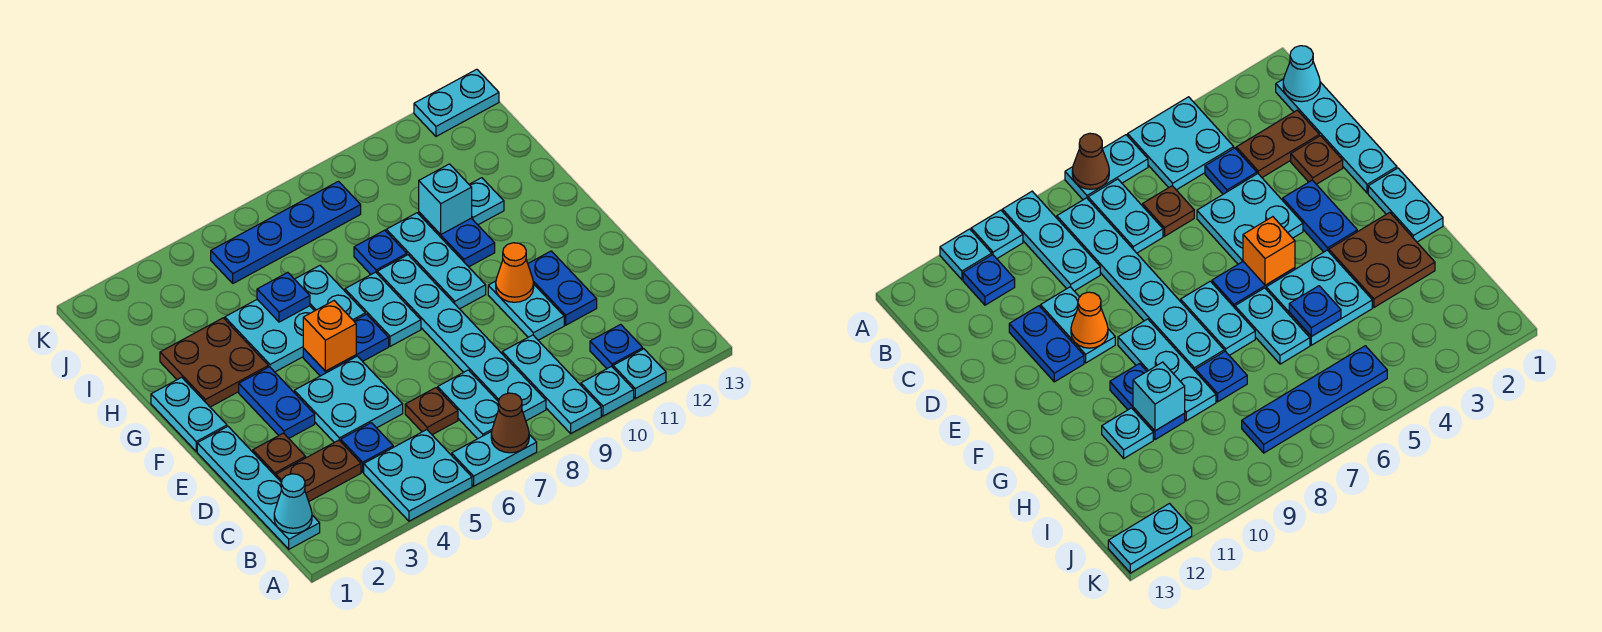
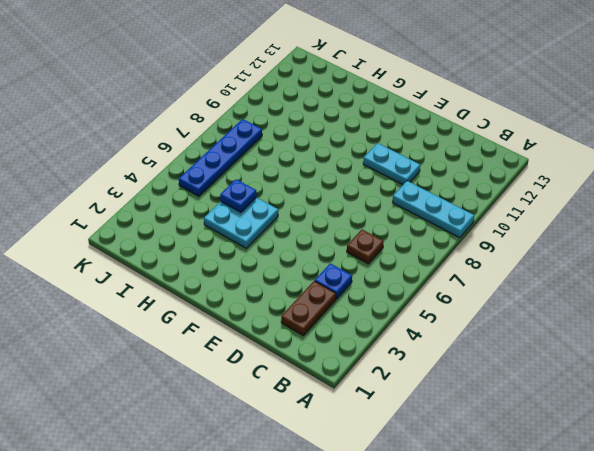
none -> cyan plate A4:B5 level 1
none -> cyan plate A6:A7 level 1
none -> cyan plate A10 level 1
none -> cyan plate A11 level 1

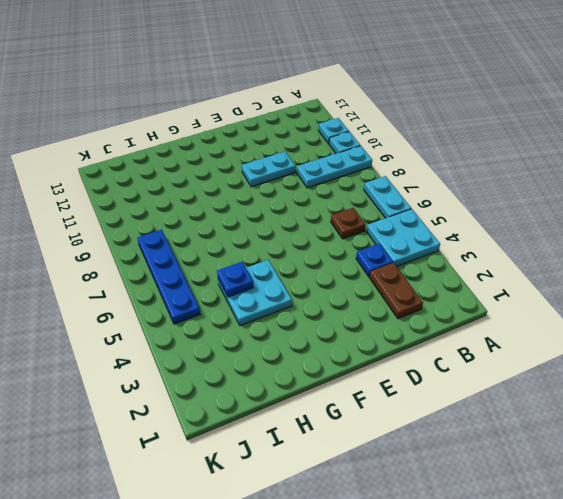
none -> cyan plate B1:E1 level 1
none -> cyan plate B7:C7 level 1
none -> cyan plate B8:G8 level 1
none -> blue plate B11 level 1

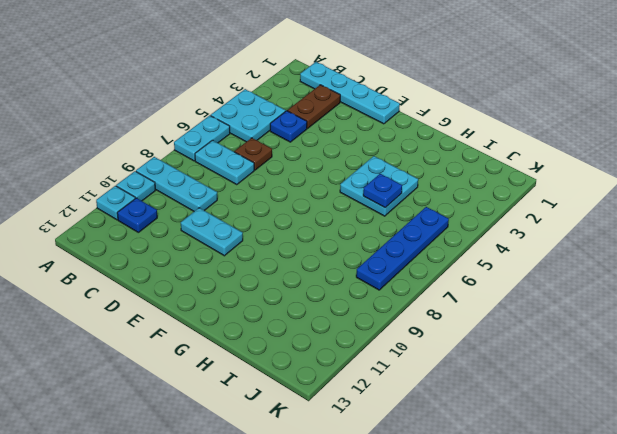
none -> cyan plate B8:G8 level 1
none -> brown plate D2 level 1
none -> cyan plate D4:E5 level 1
none -> blue plate D11:E11 level 1

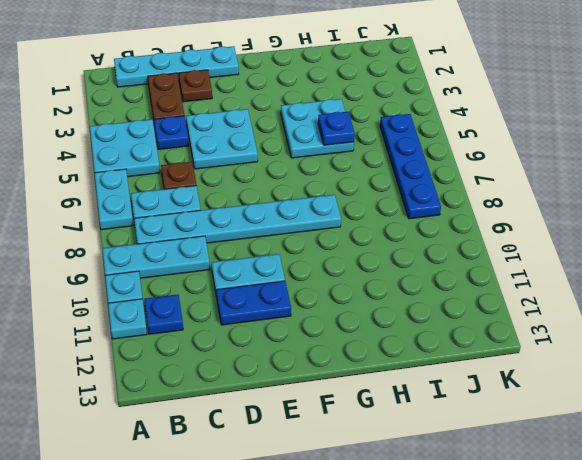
none -> blue plate E3:F3 level 1
none -> cyan plate F1:G1 level 1
none -> blue plate F5:F6 level 1
none -> cyan plate F7:G7 level 1

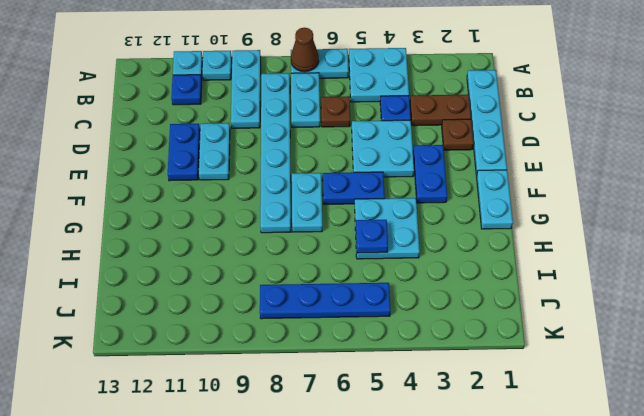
none -> cyan plate F9:H9 level 1
none -> brown plate G2:H3 level 1
none -> cyan plate G6:H6 level 1
none -> blue plate G10:H10 level 1

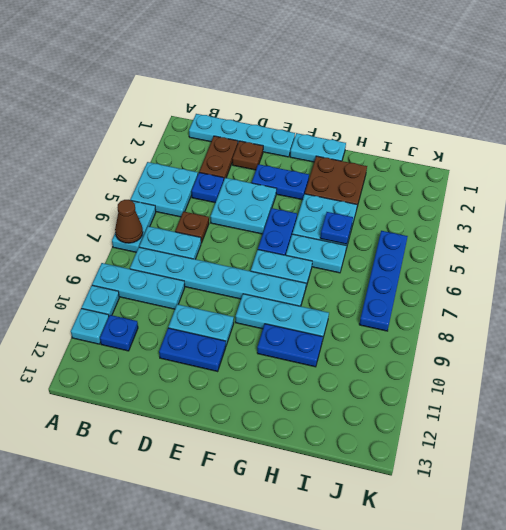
none -> blue plate H8 level 1
none -> cyan plate H11 level 1
none -> cyan plate K12:K13 level 1
none -> cyan cone B1 level 2

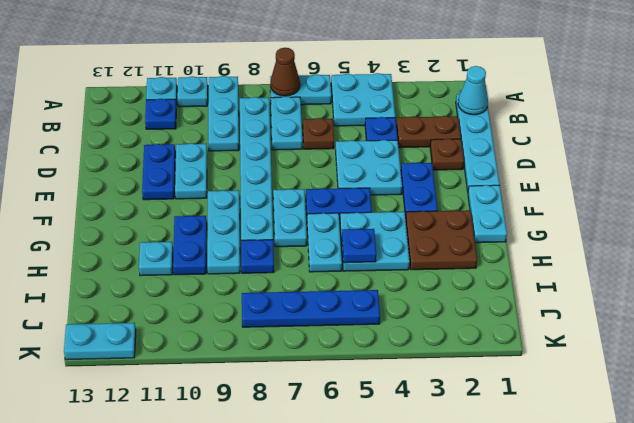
none -> orange cone E10 level 2
none -> orange brick F5 level 2
none -> cyan brick H10 level 2

